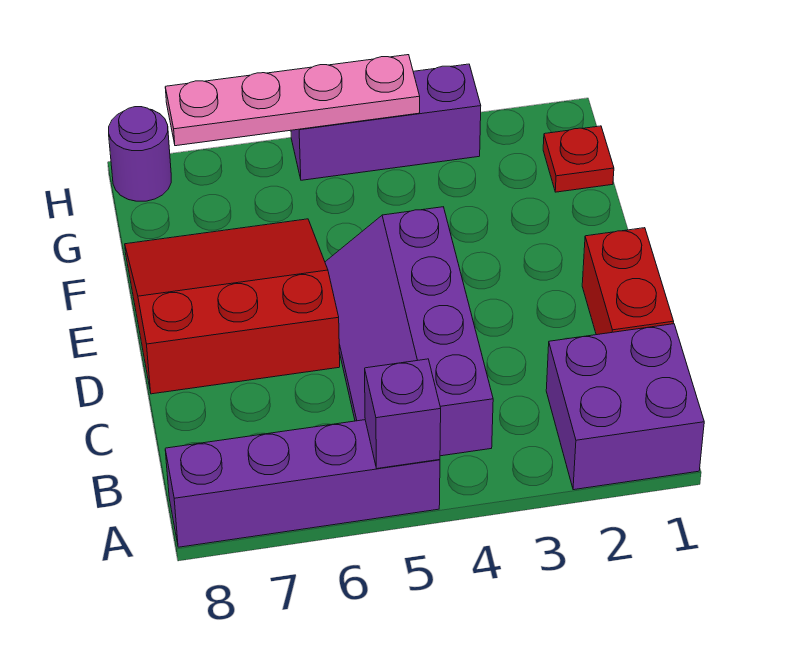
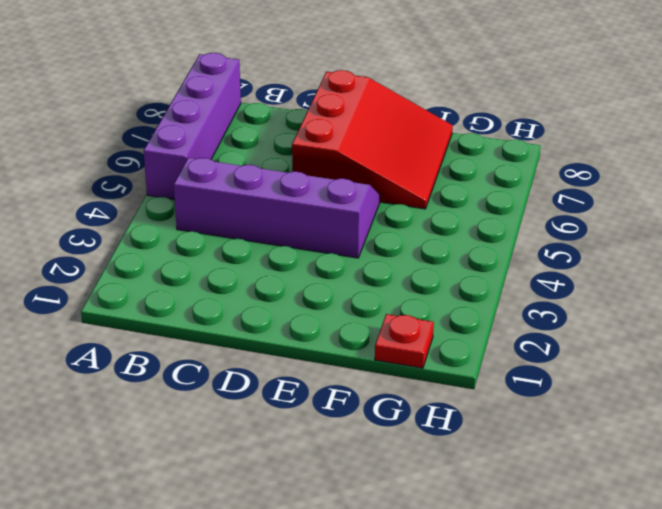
none -> purple brick A1:B2 level 1
none -> red brick C1:D1 level 1

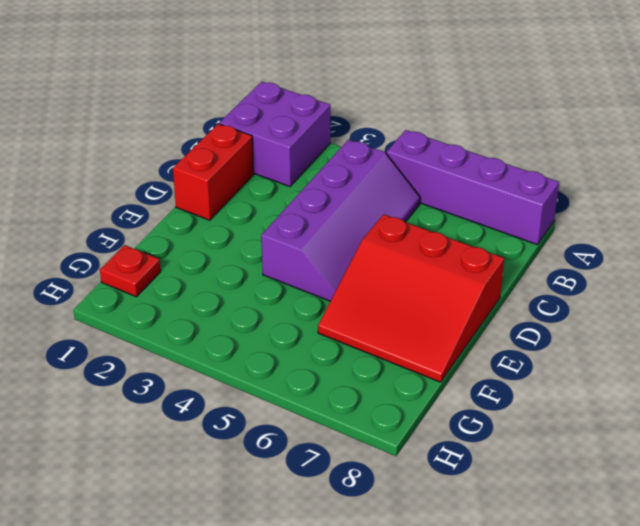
none -> purple brick H3:H5 level 1
none -> purple round brick H8 level 1

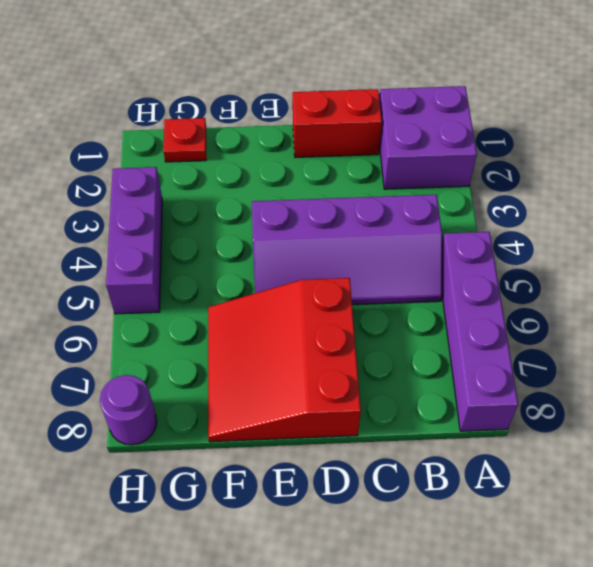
none -> purple brick A5 level 2
none -> pink plate H4:H7 level 2

